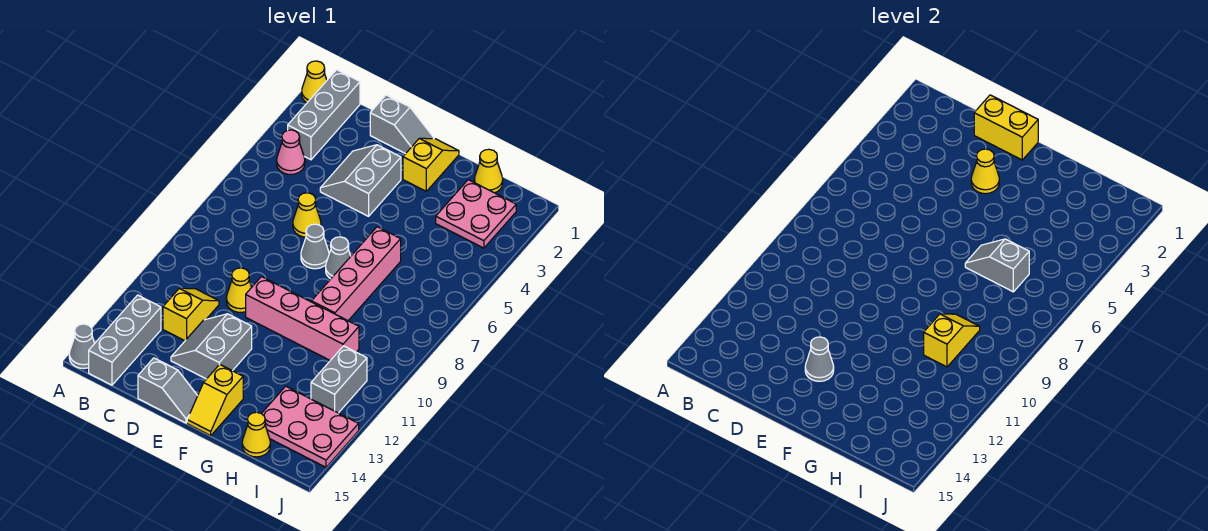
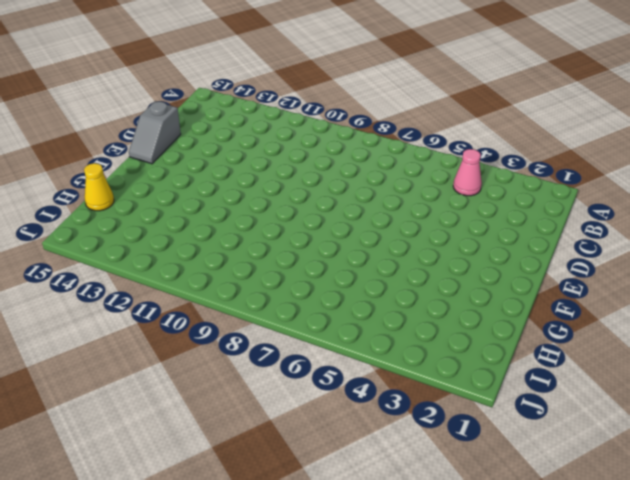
none -> yellow cone A1 level 1
none -> grey cone A15 level 1
none -> grey brick B1:B3 level 1

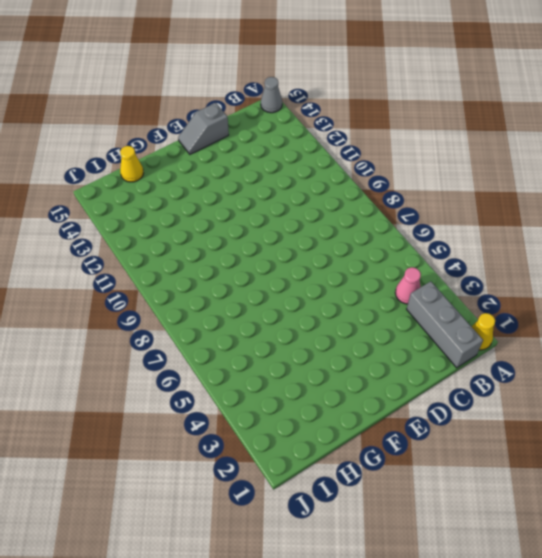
none -> grey brick B13:B15 level 1
none -> yellow slope C11:C12 level 1 top 12
none -> grey slope D1:E1 level 1 top D

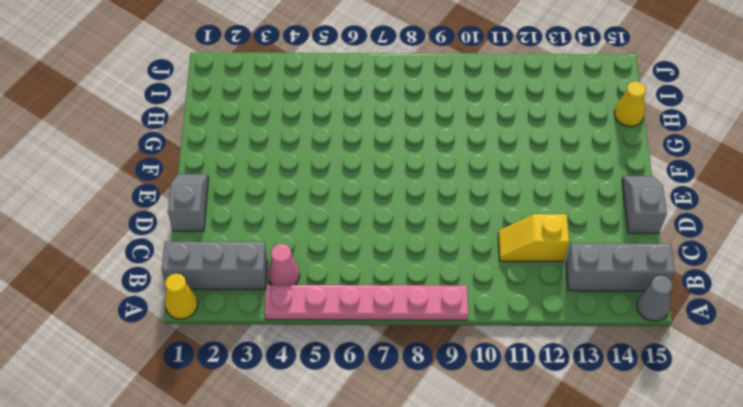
pink plate A4:A9 level 1 -> none
none -> grey slope D3:E4 level 1 top E
none -> yellow cone D6 level 1
none -> yellow cone D10 level 1

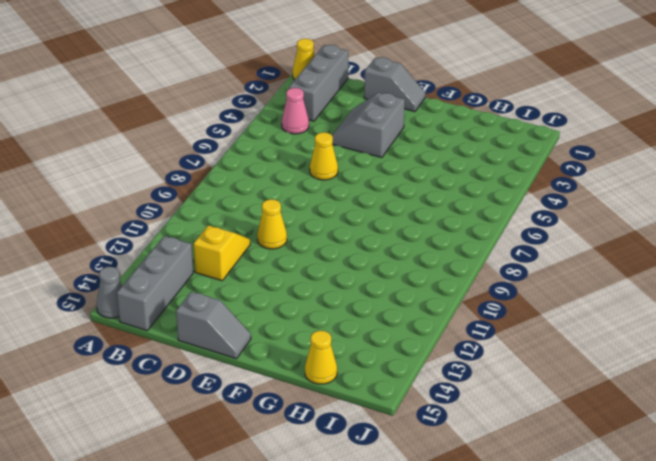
none -> grey slope D12:E13 level 1 top E
none -> grey cone E7 level 1
none -> pink brick E10:H10 level 1

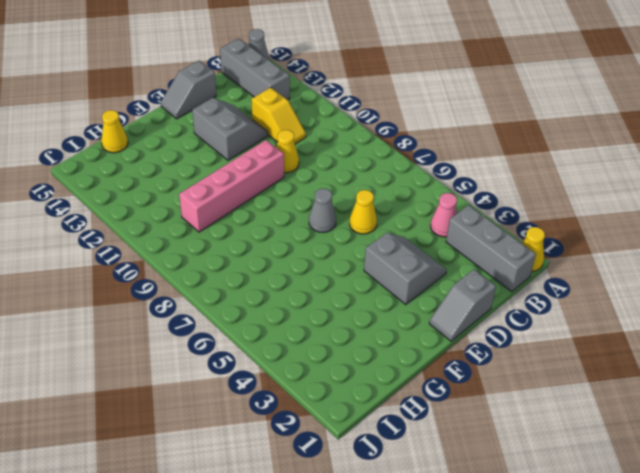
none -> yellow slope F1:F2 level 1 top 2
none -> grey cone F7 level 1
none -> yellow slope F14:F15 level 1 top 14

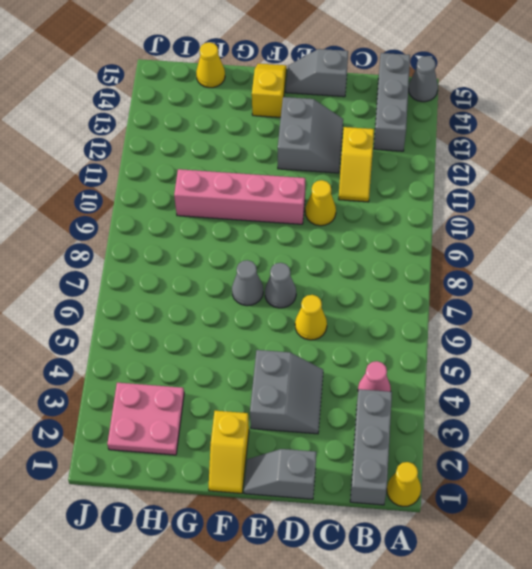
none -> pink brick G6:G9 level 1
none -> yellow cone H1 level 1
none -> pink plate H13:J14 level 1

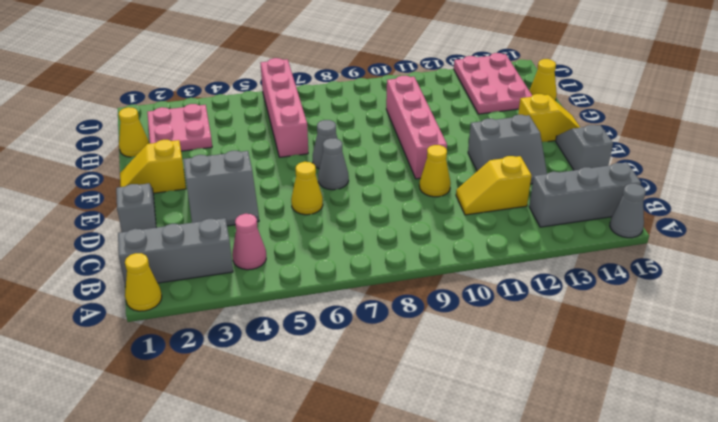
pink brick G6:J6 level 1 -> pink brick G6:G9 level 1
none -> grey brick I11:I12 level 1
none -> yellow brick D1:E1 level 2
none -> yellow cone E3 level 2

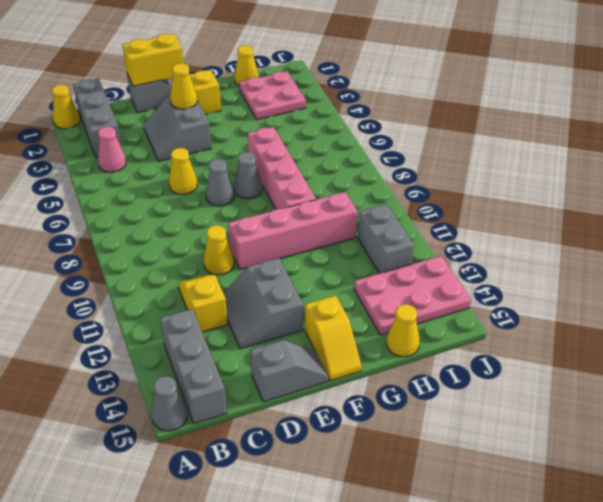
none -> grey cone E13 level 2
none -> grey slope G6:H6 level 2 top H
none -> yellow slope H9:H10 level 2 top 10

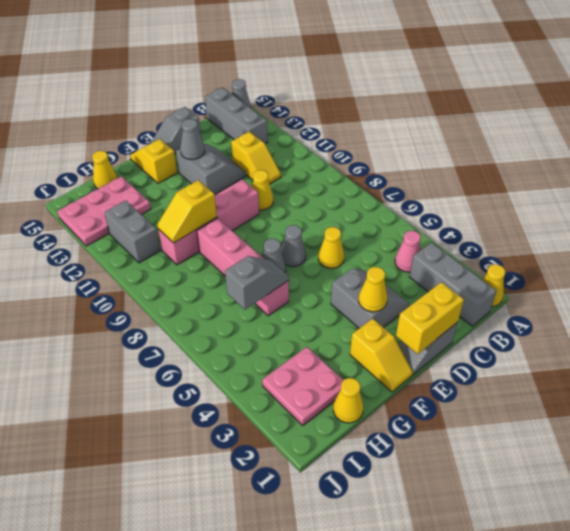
yellow slope G10:H10 level 2 top G -> yellow slope H9:H10 level 2 top 10

